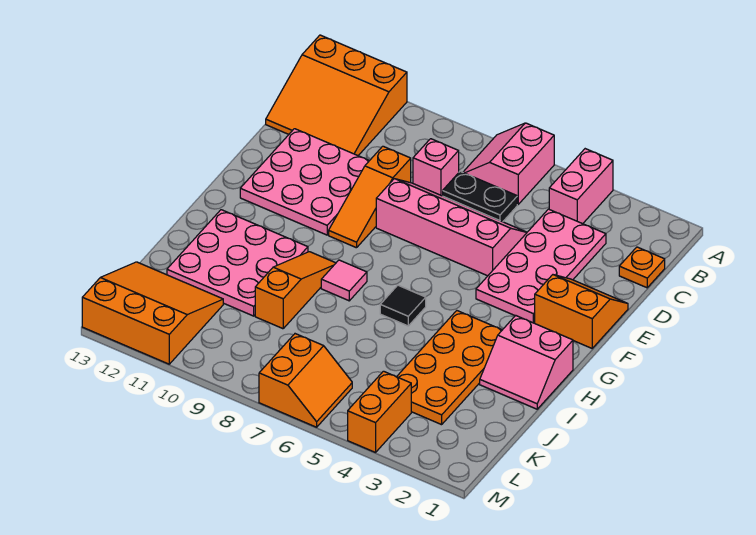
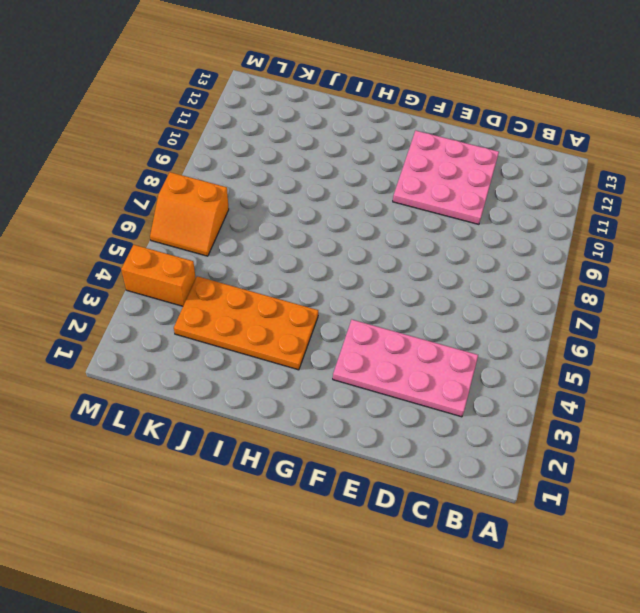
none -> pink brick A4:B4 level 1
none -> pink slope A6:B7 level 1 top 6
none -> orange slope A11:C13 level 1 top A

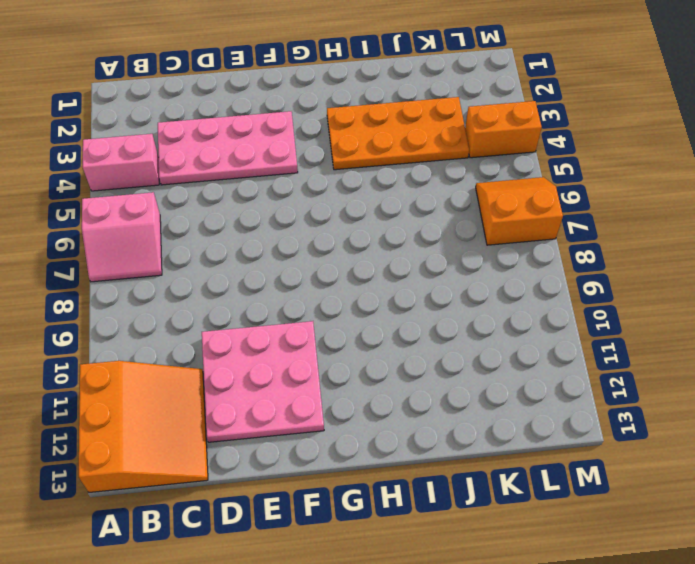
none -> orange plate C1 level 1
none -> black plate C6:C7 level 1
none -> pink brick C8 level 1

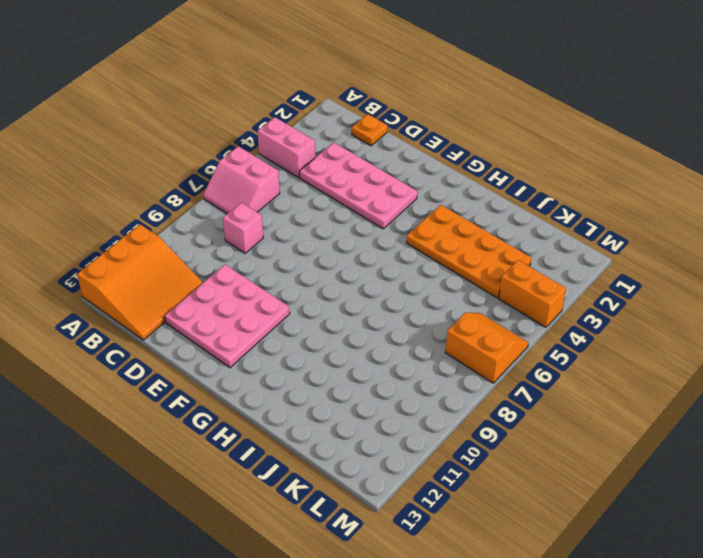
none -> black plate C6:C7 level 1
none -> pink slope D5:E8 level 1 top E
none -> orange slope D9:F9 level 1 top D

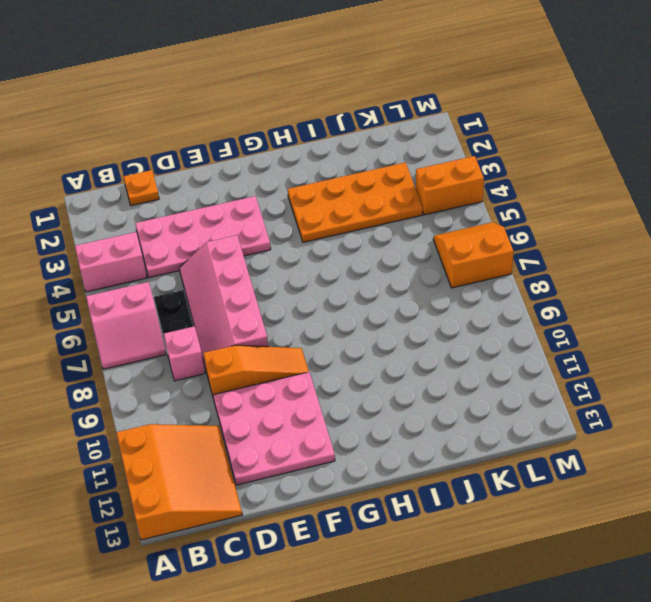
none -> orange slope E1:F2 level 1 top F
none -> pink slope H1:I2 level 1 top H
none -> black tile H6 level 1

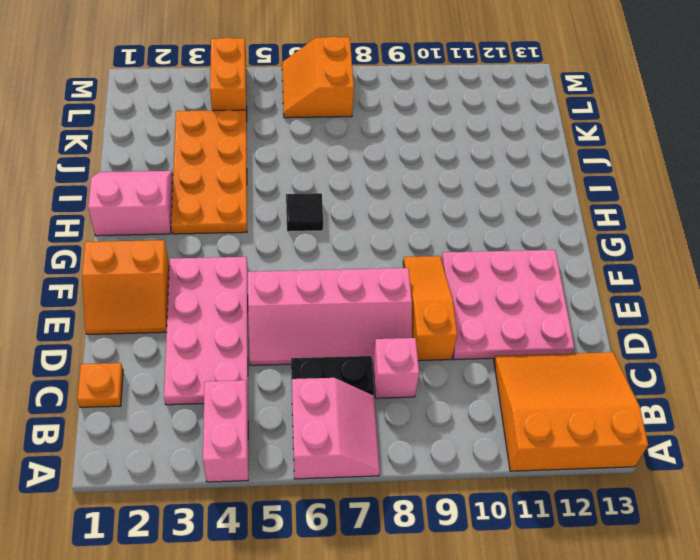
none -> pink tile H8 level 1
none -> orange slope H9:J9 level 1 top J
none -> pink plate H10:J12 level 1

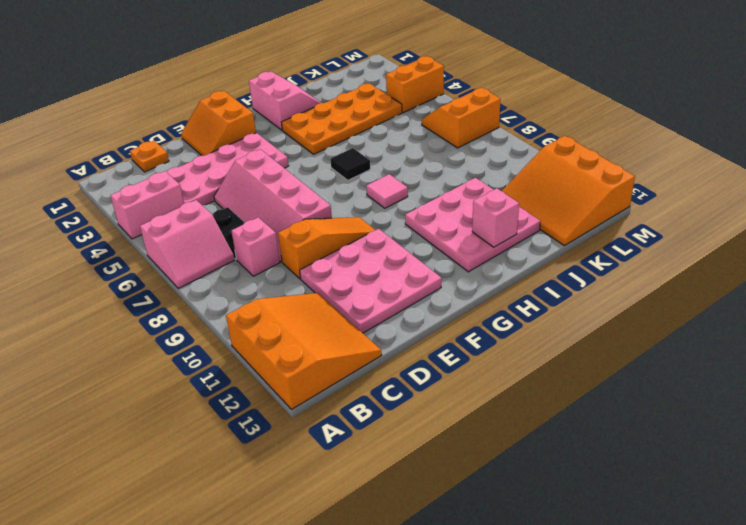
pink brick I12 level 2 -> none
none -> orange slope H9:J9 level 1 top J

